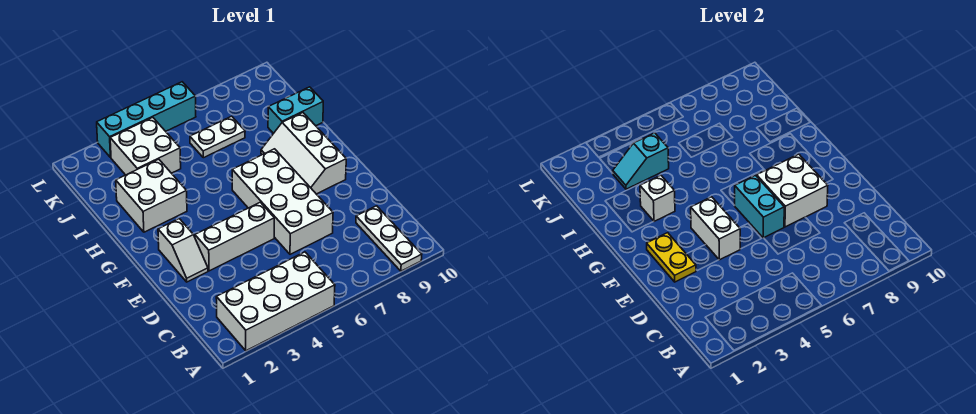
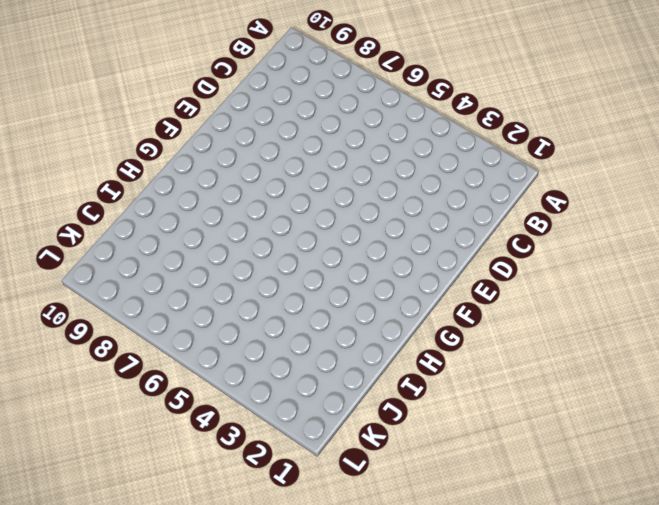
none -> white brick A2:B5 level 1
none -> white plate A9:C9 level 1
none -> white brick D6:G7 level 1

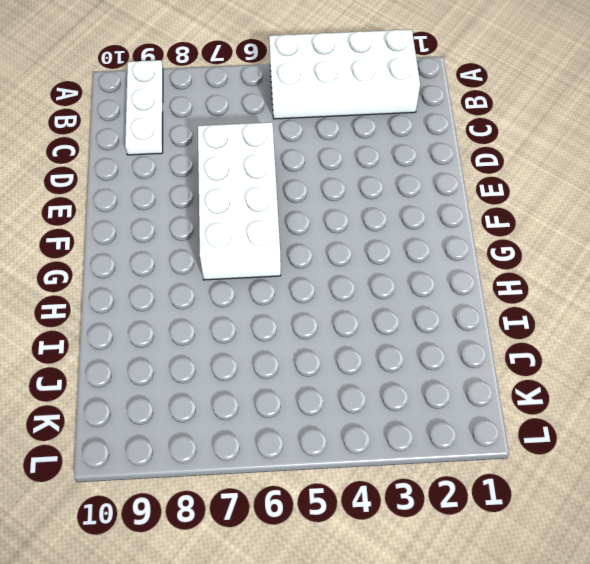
none -> white slope E2:F2 level 1 top F
none -> white brick E3:E5 level 1
none -> white slope F8:H9 level 1 top 9

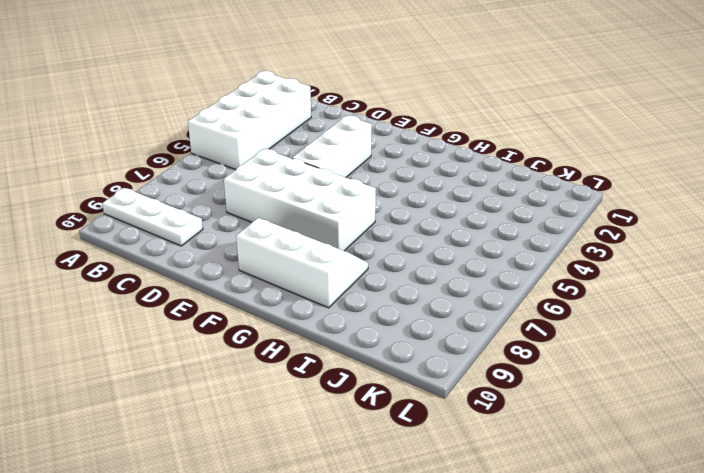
none -> white slope E2:F2 level 1 top F
none -> white brick H2:I3 level 1
none -> cyan brick I9:I10 level 1

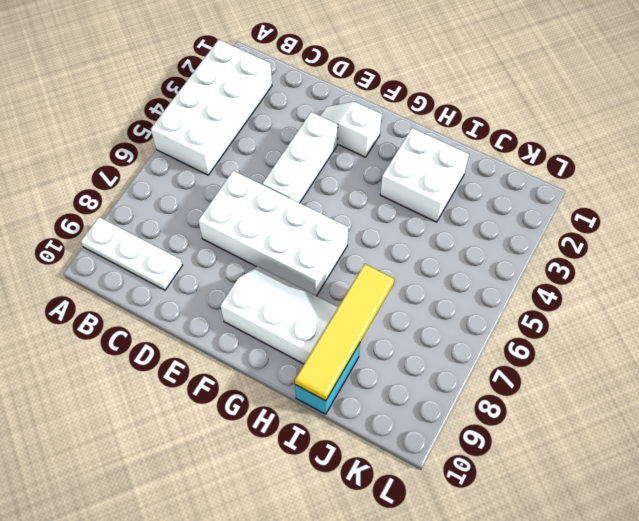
yellow tile I7:I10 level 2 -> none
none -> white brick J3:K4 level 1
none -> white plate J6:J7 level 1
none -> cyan brick L3:L6 level 1

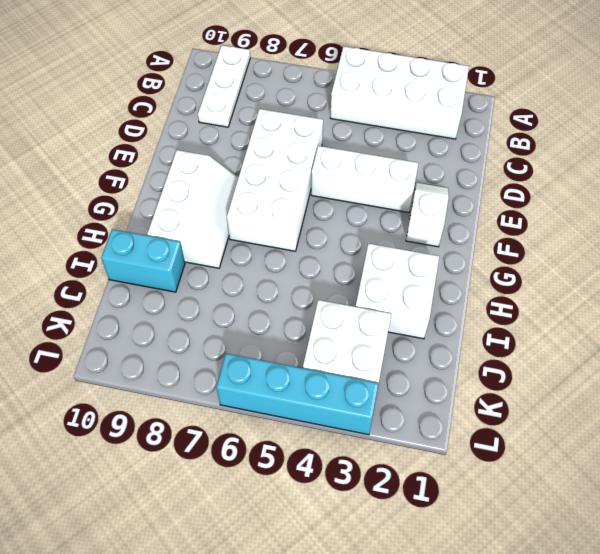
none -> white plate J6:J7 level 1
none -> yellow plate E2:F2 level 2
none -> white brick E4:F4 level 2

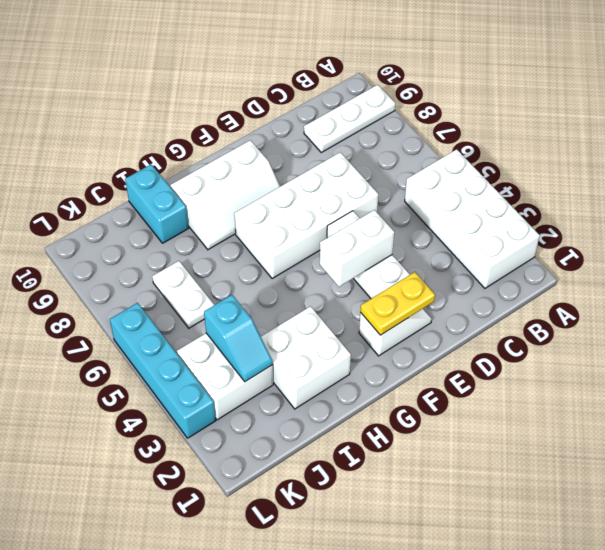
none -> cyan brick E6:F6 level 2
none -> white brick E7:F8 level 2
none -> white brick H3 level 2

